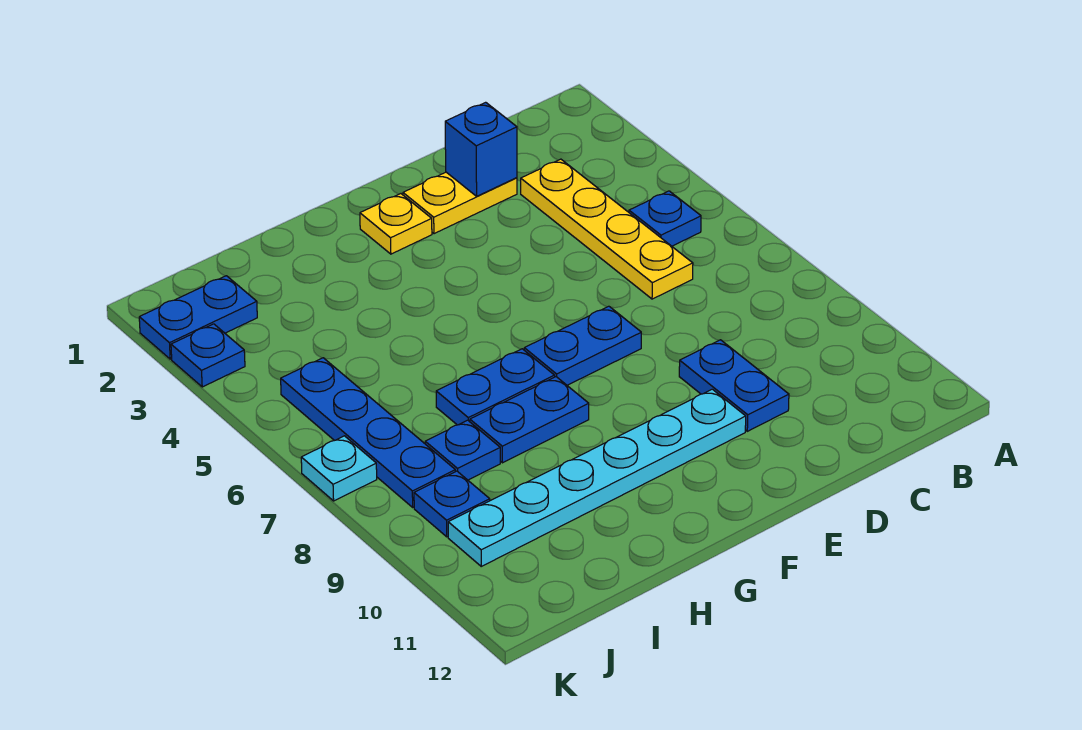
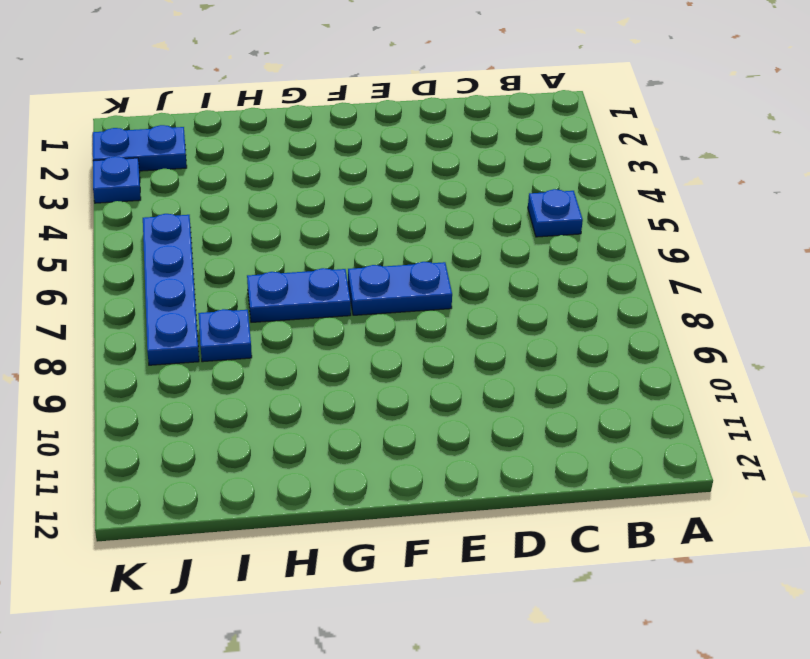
none -> yellow plate C3:C6 level 1
none -> yellow plate D2:E2 level 1
none -> blue plate D9:D10 level 1

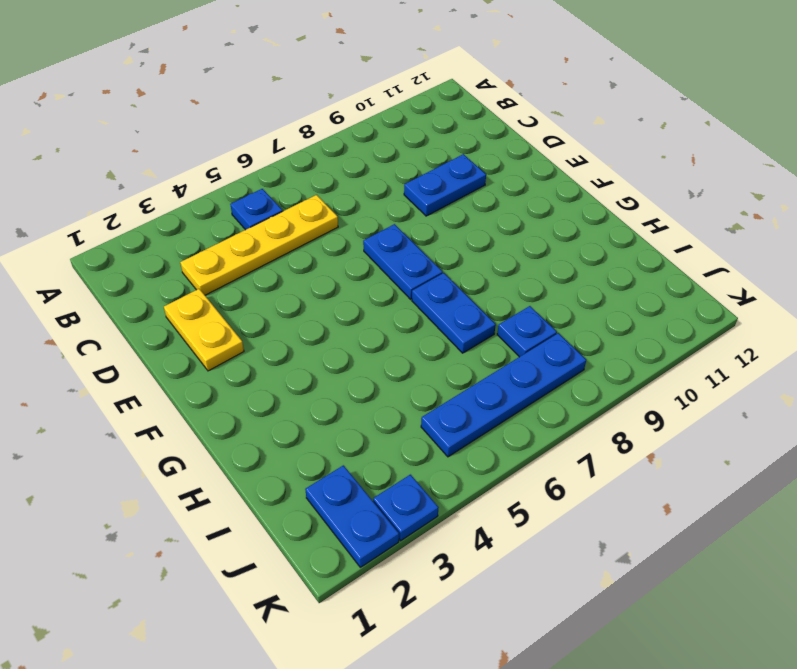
none -> cyan plate E10:J10 level 1
none -> yellow plate F2 level 1
none -> blue plate G8:H8 level 1

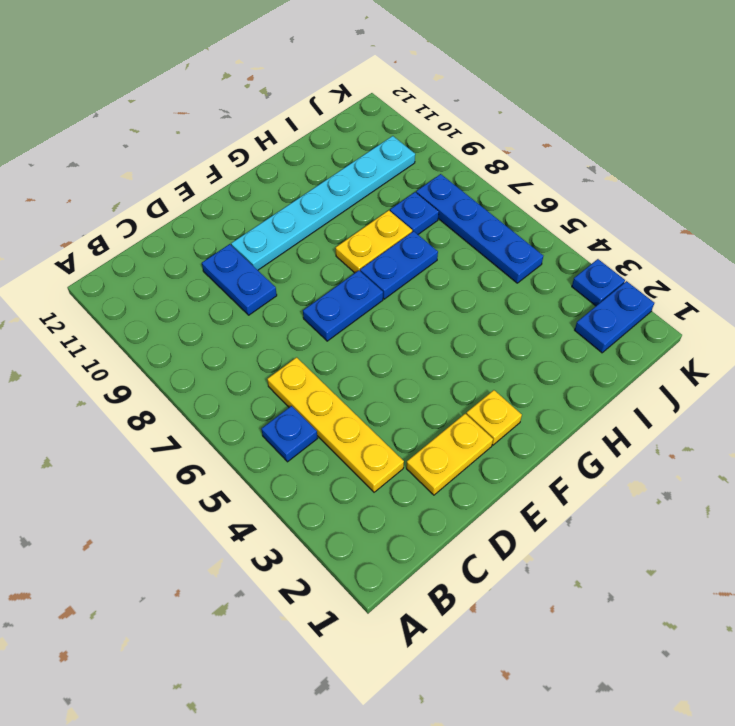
yellow plate G8:H8 level 1 -> blue plate G8:H8 level 1
none -> blue plate J9 level 1
none -> cyan plate K7 level 1
none -> blue brick D2 level 2

